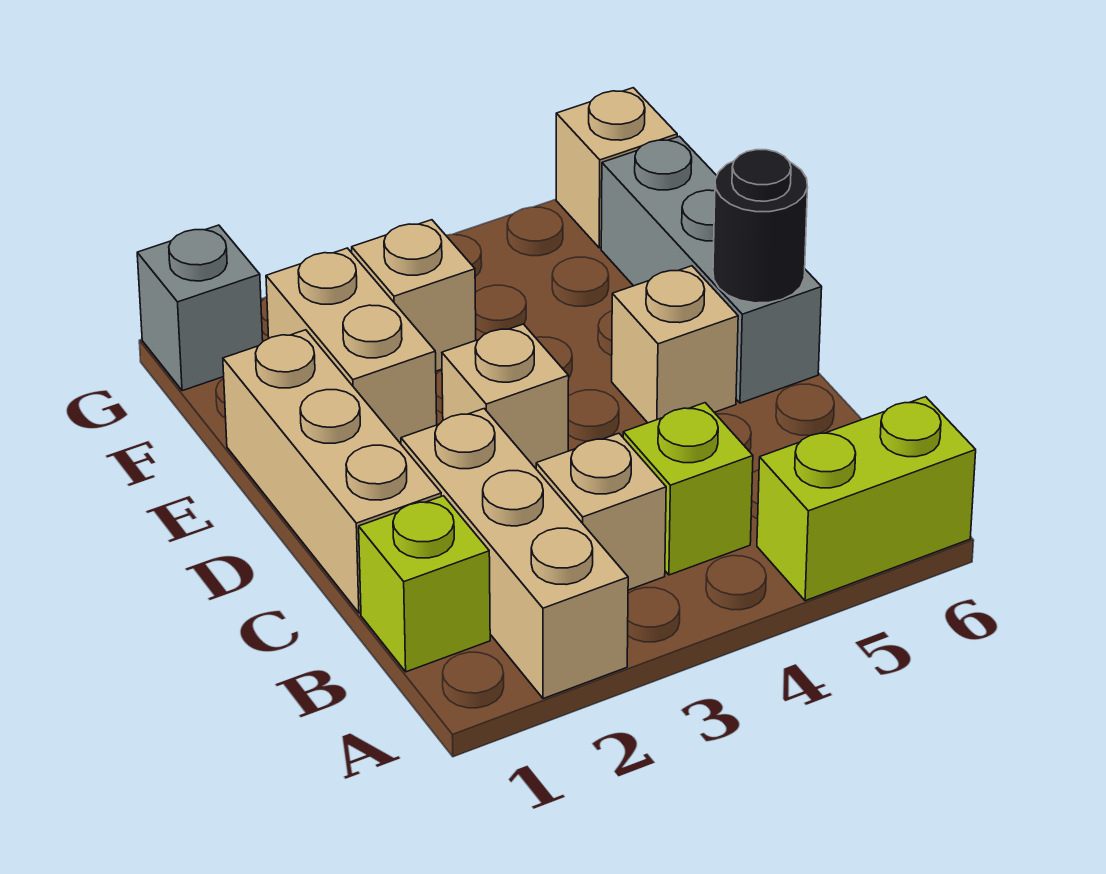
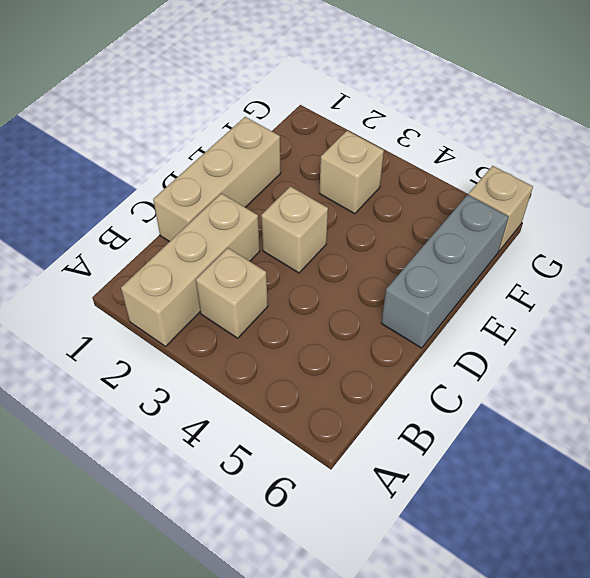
none -> lime brick A5:A6 level 1
none -> lime brick B1 level 1
none -> lime brick B4 level 1

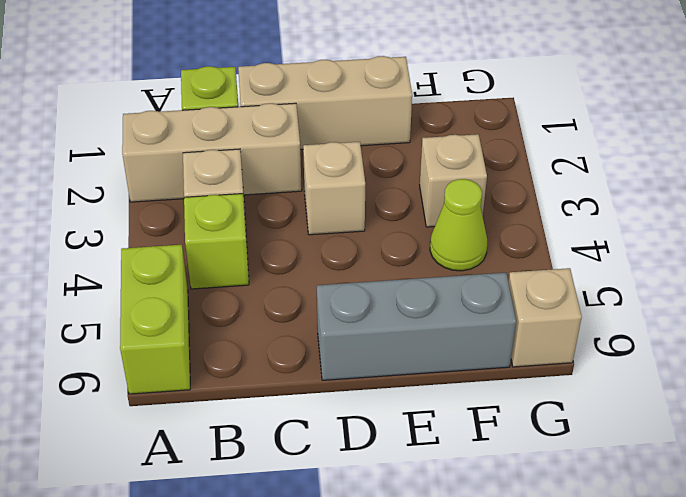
lime cone F4 level 1 -> none
none -> tan brick D5 level 1
none -> tan brick E2:F2 level 1
none -> grey brick G1 level 1

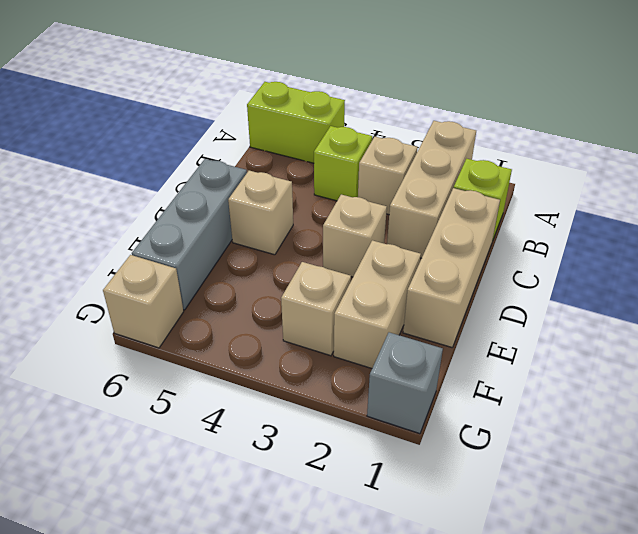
none -> black round brick D6 level 2

